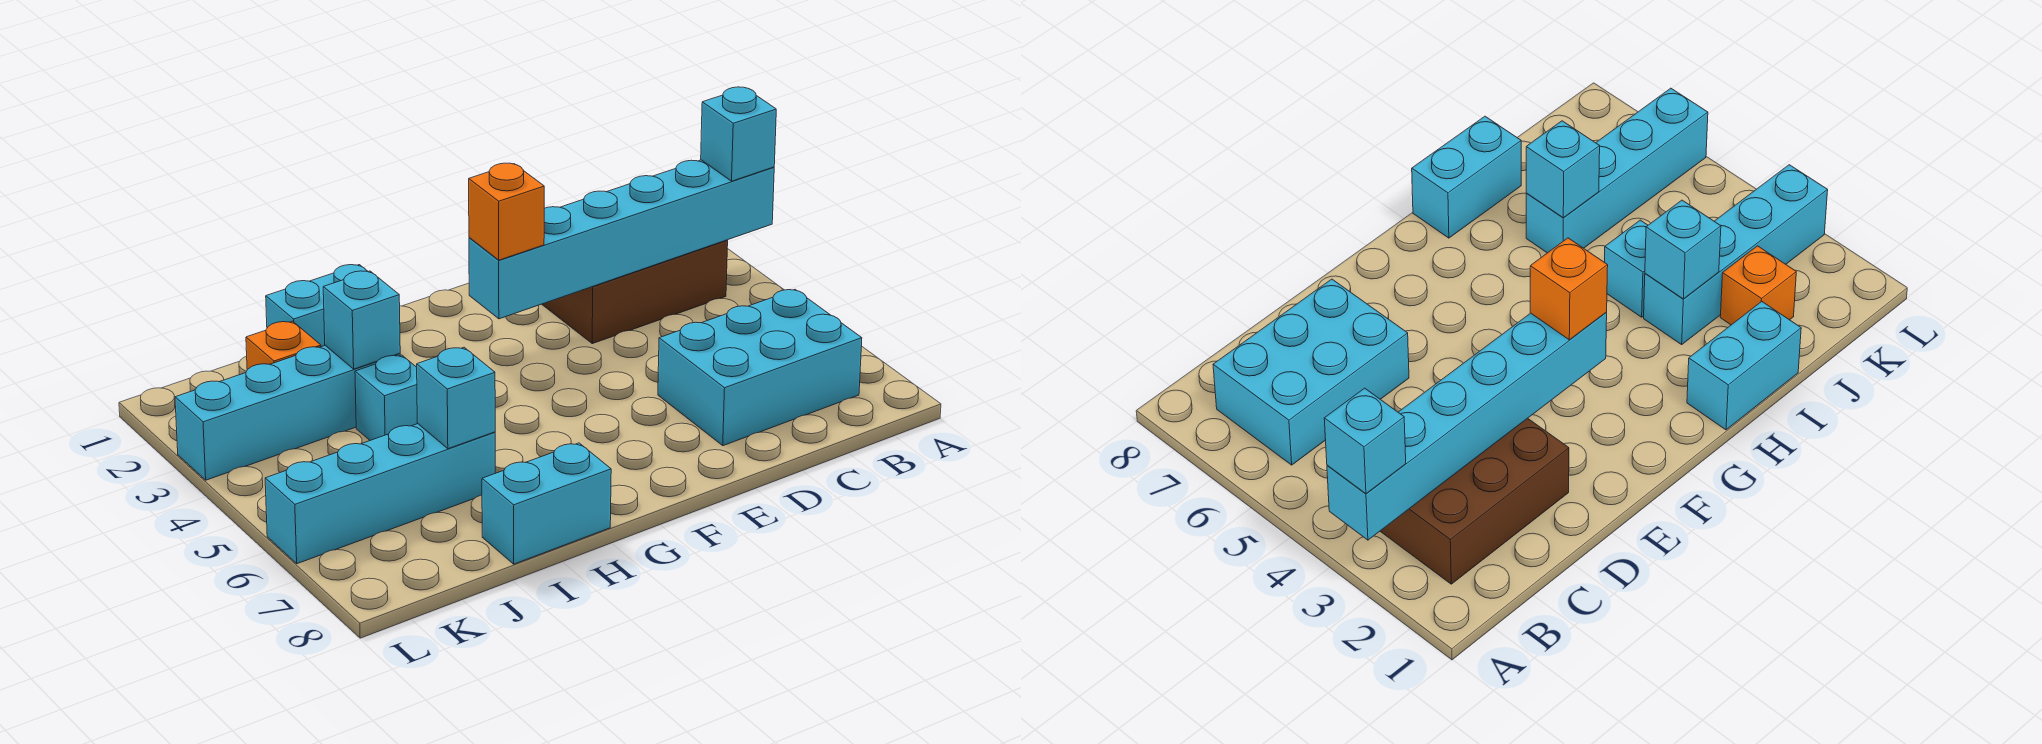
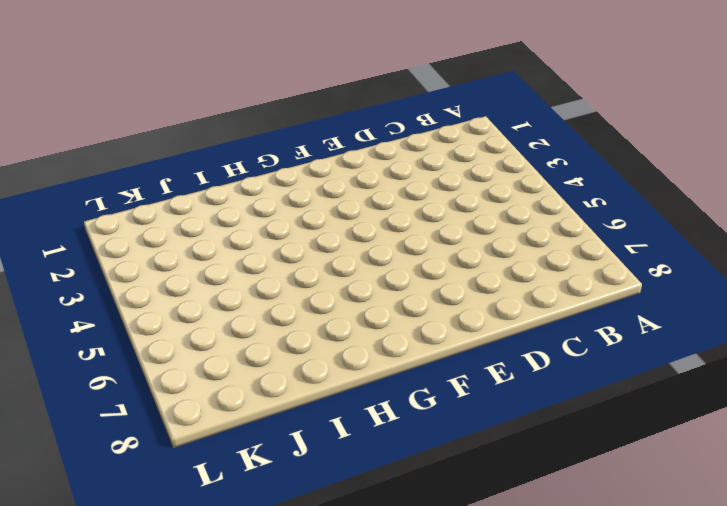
none -> brown brick B2:D3 level 1
none -> cyan brick B6:D7 level 1
none -> cyan brick H1:I1 level 1

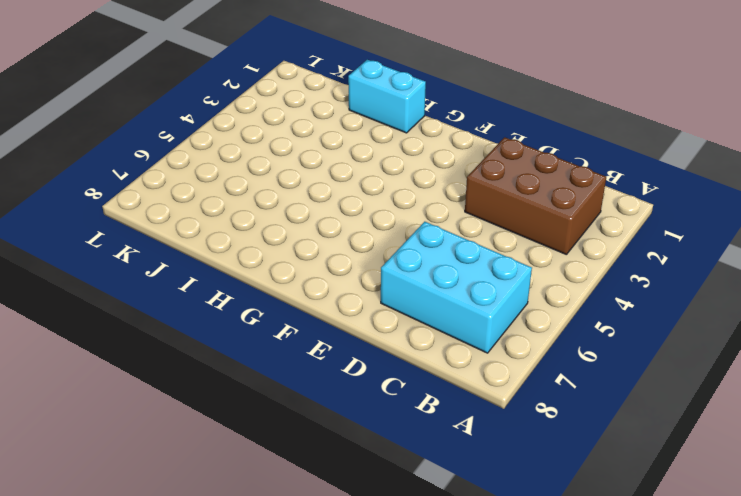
none -> cyan brick H8:I8 level 1
none -> cyan brick I3:L3 level 1
none -> cyan brick I4 level 1

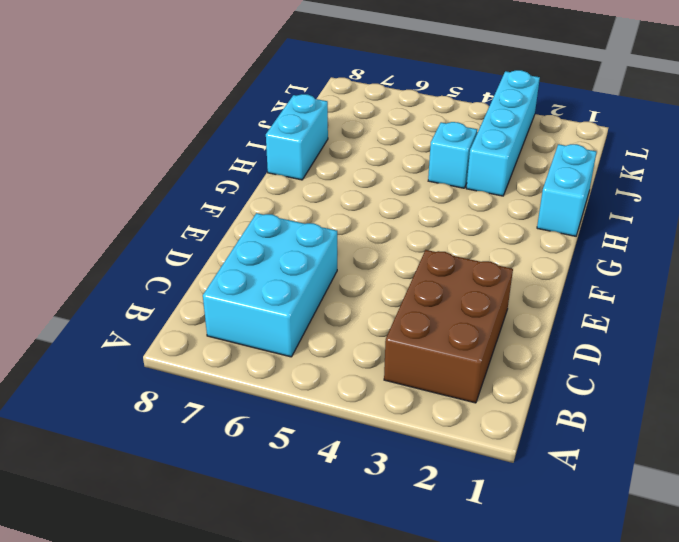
none -> cyan brick I6:L6 level 1
none -> orange brick J2 level 1
none -> cyan brick A3:F3 level 2

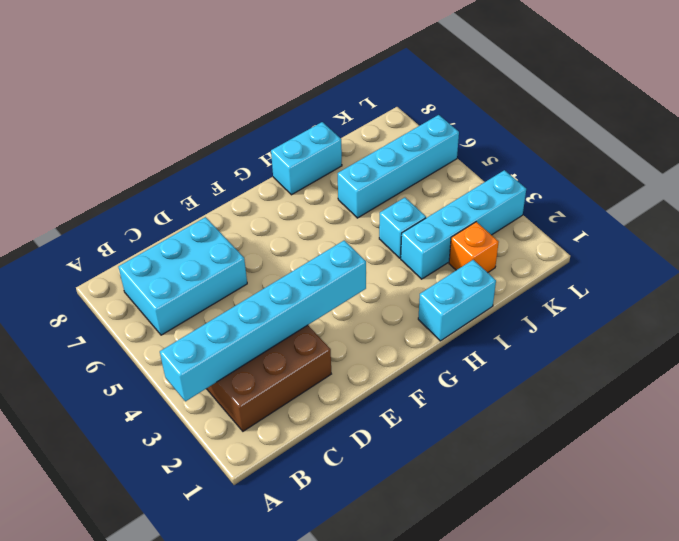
none -> cyan brick I3 level 2
none -> cyan brick I6 level 2
none -> cyan brick A3 level 3

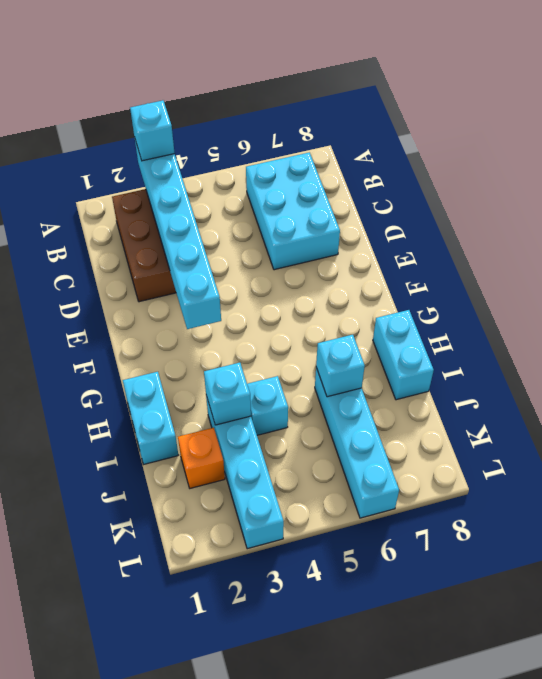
none -> orange brick F3 level 3

